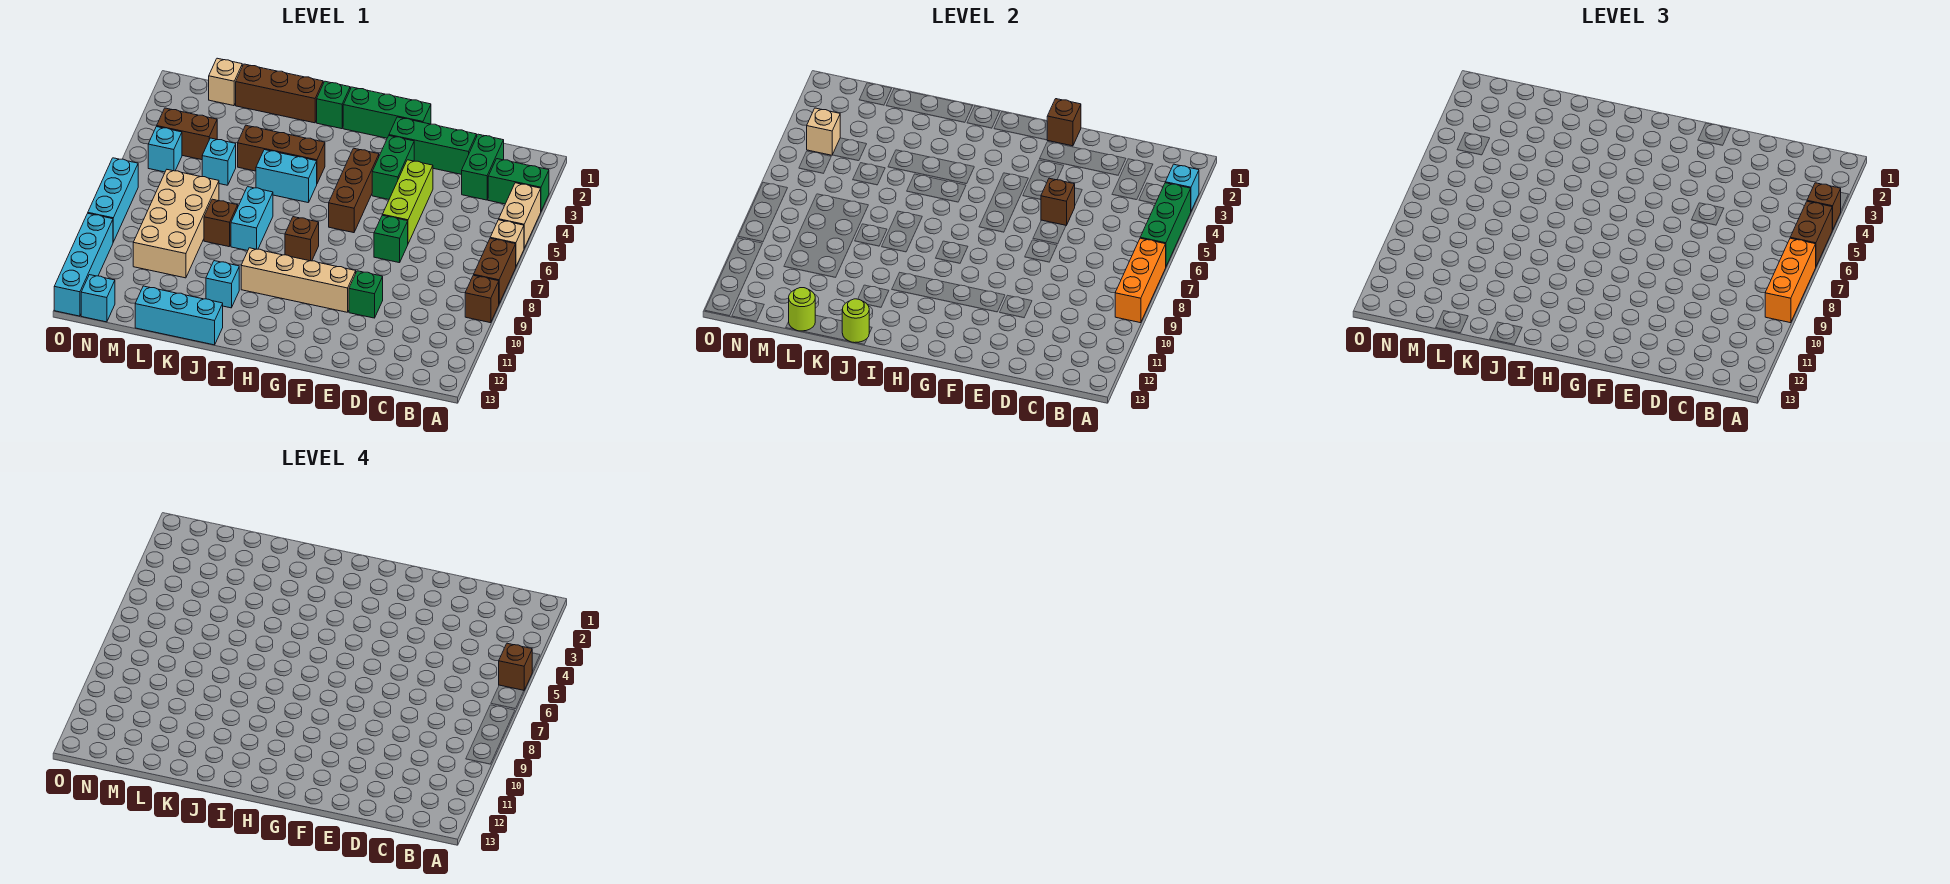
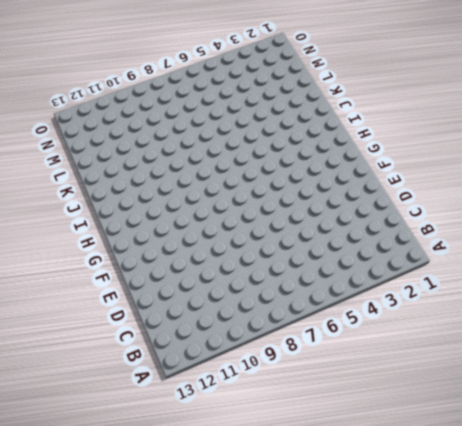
none -> green brick A3:B3 level 1
none -> tan brick A4:A5 level 1
none -> tan brick A6 level 1
none -> brown brick A7:A8 level 1

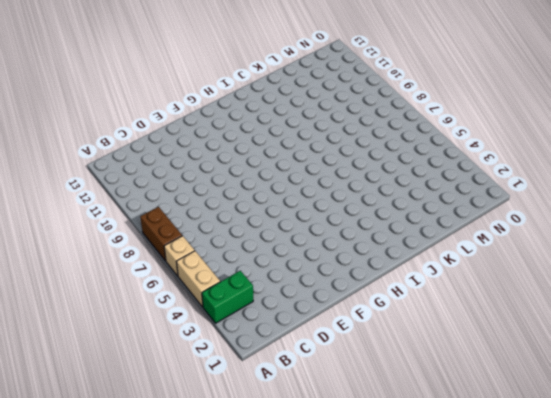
none -> brown brick A9 level 1
none -> green brick C2:C3 level 1
none -> green brick D2:F2 level 1
none -> lime brick E4:E6 level 1

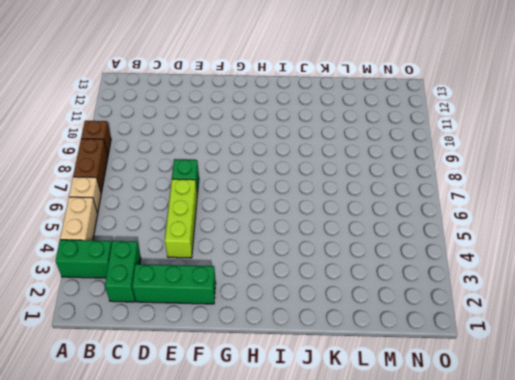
none -> green brick E10 level 1
none -> green brick F1:H1 level 1
none -> green brick F3:F4 level 1
none -> tan brick F10:I10 level 1

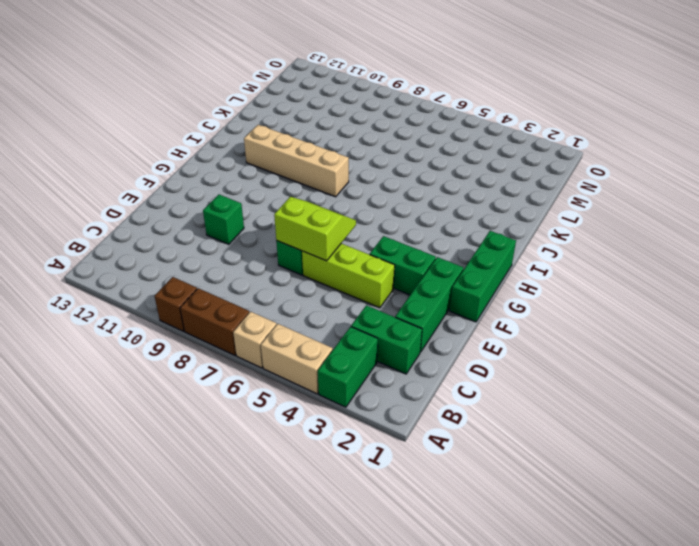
lime slope E6:F7 level 2 top E -> none
tan brick I8:I11 level 1 -> tan brick F10:I10 level 1
none -> brown brick G4:G6 level 1
none -> brown brick H8 level 1
none -> green brick I1 level 1
none -> brown brick I4:K4 level 1

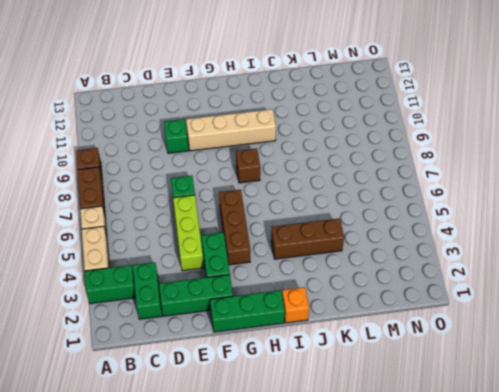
orange brick I1 level 1 -> green brick I1 level 1
none -> cyan brick I5:J5 level 1
none -> brown brick J1:L1 level 1
none -> cyan brick J7:J8 level 1
none -> cyan brick J11 level 1

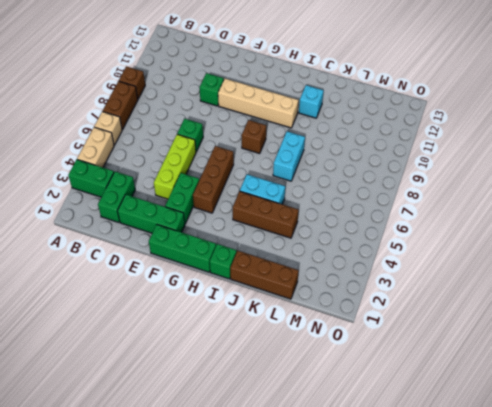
none -> cyan brick J13:L13 level 1
none -> brown brick K8 level 1
none -> cyan brick L5 level 1
none -> tan brick L7:M10 level 1

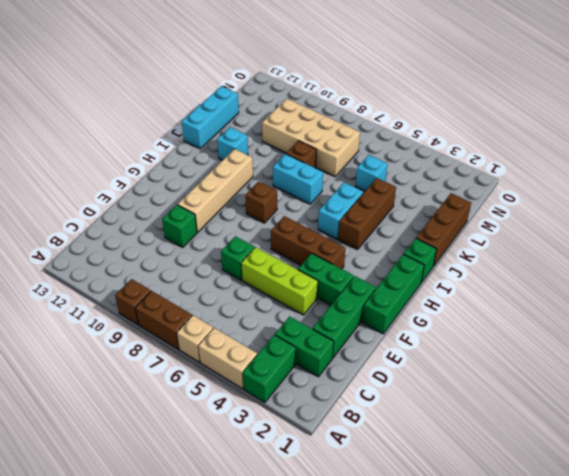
none -> tan brick M1 level 1
none -> brown brick M4:N4 level 1
none -> cyan brick N5 level 1
none -> cyan brick N13 level 1

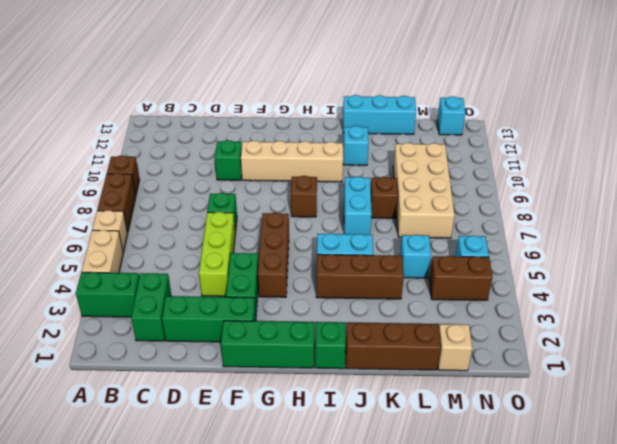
none -> cyan brick O7:O9 level 1
none -> cyan brick O10:O13 level 1
none -> cyan brick A3 level 2
none -> green brick A4:A6 level 2

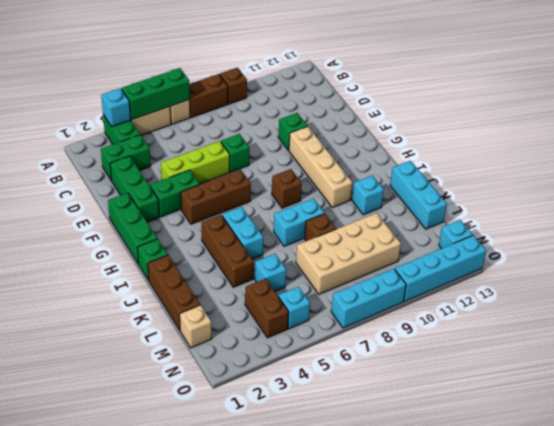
none -> orange brick A7:A9 level 2
none -> brown brick E5 level 2
none -> brown brick F1 level 2
none -> lime round brick J13 level 2

